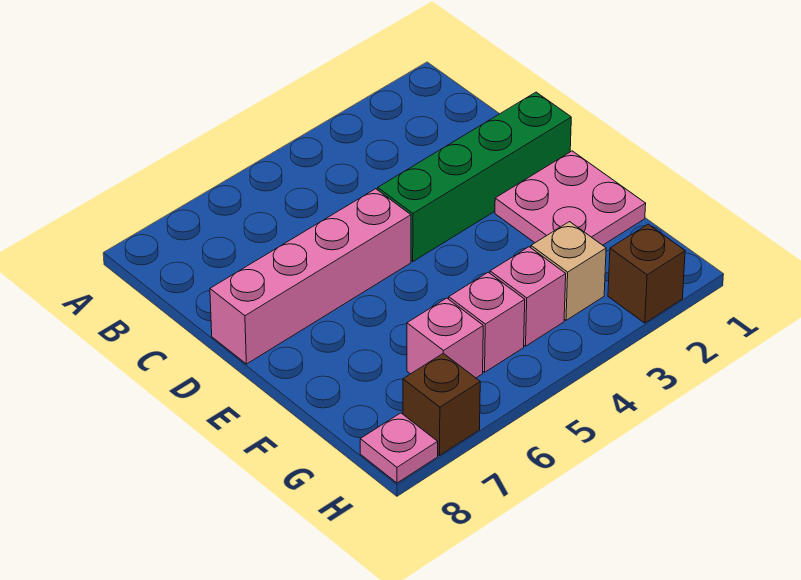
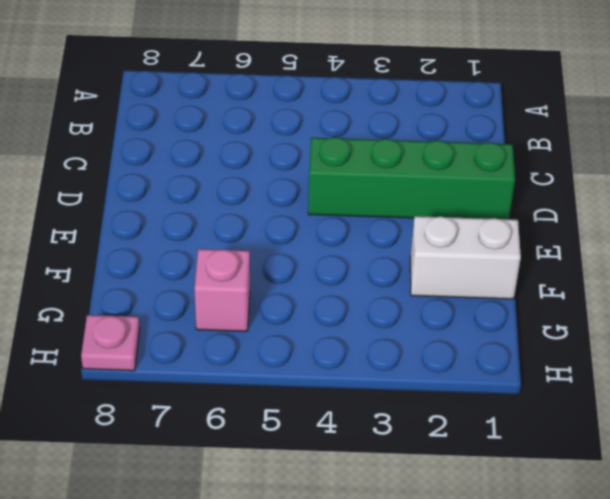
white brick F1:F2 level 1 -> pink plate E1:F2 level 1
none -> pink brick D5:D8 level 1
none -> tan brick G3 level 1

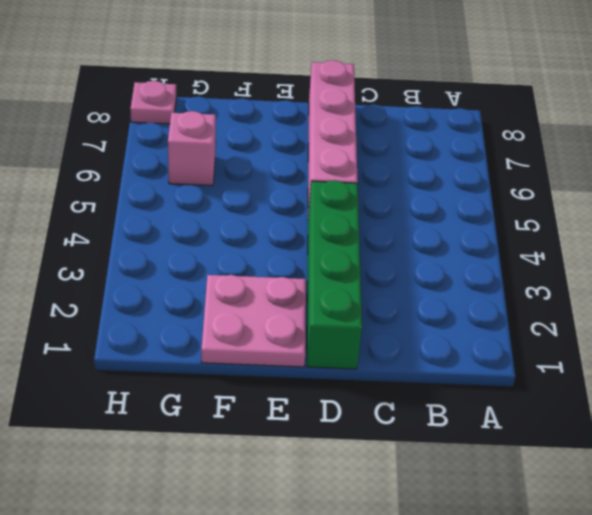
none -> tan brick G3 level 1
none -> pink brick G4 level 1

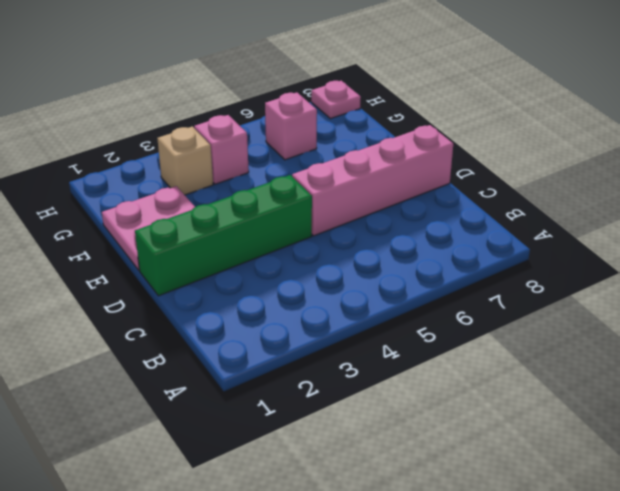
none -> pink brick G5 level 1
none -> brown brick H2 level 1

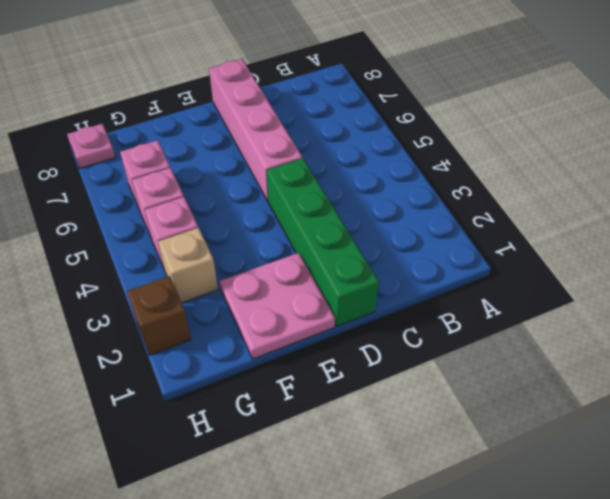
none -> brown brick H7 level 1

